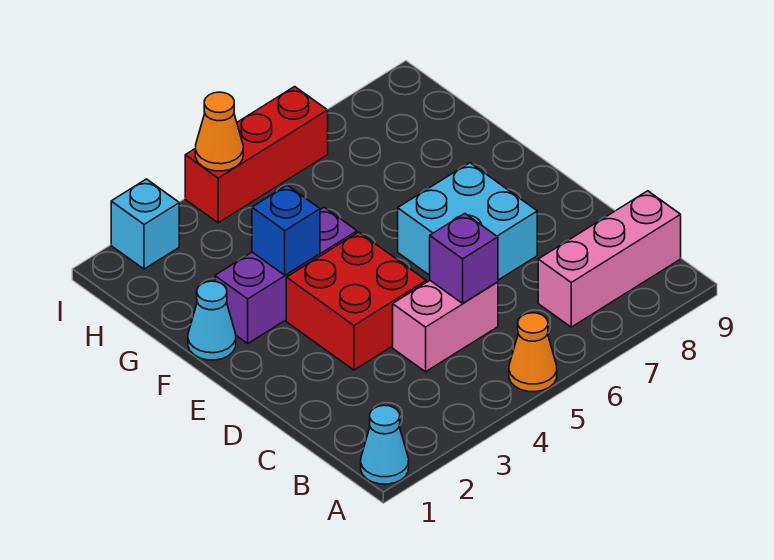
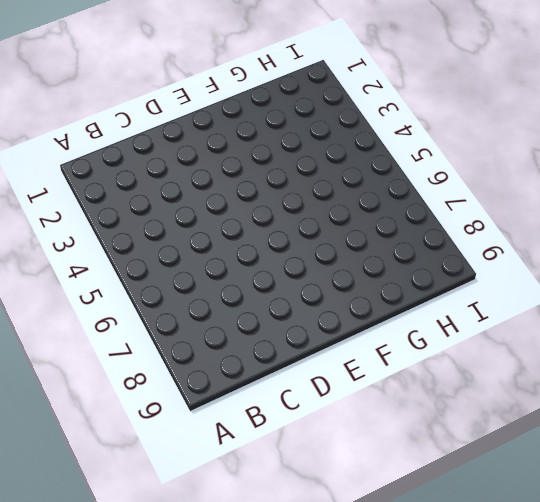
none -> cyan cone A1 level 1
none -> orange cone A5 level 1
none -> pink brick B7:B9 level 1

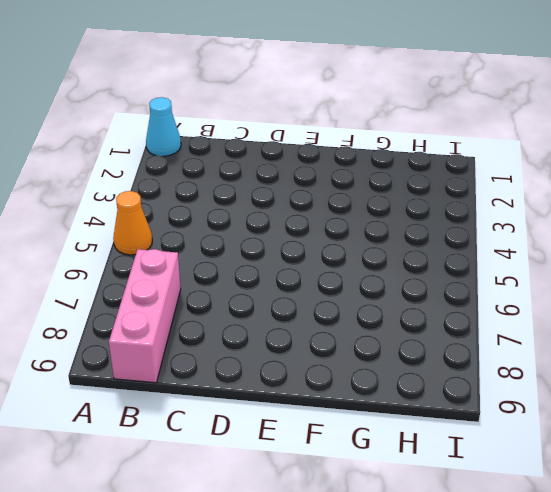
none -> pink brick C4:C5 level 1
none -> red brick D3:E4 level 1
none -> cyan brick D6:E7 level 1

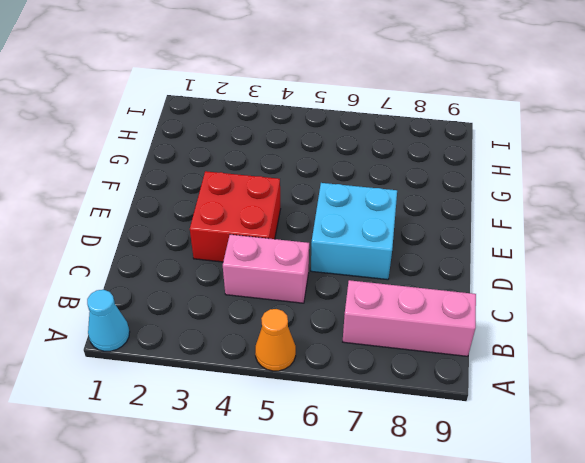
none -> cyan cone F1 level 1
none -> purple brick F2:F4 level 1
none -> cyan brick I2 level 1

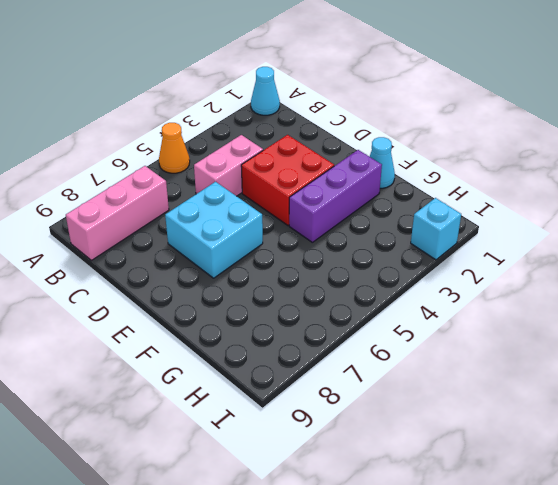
none -> red brick I4:I6 level 1
none -> purple brick C5 level 2
none -> blue brick F3 level 2

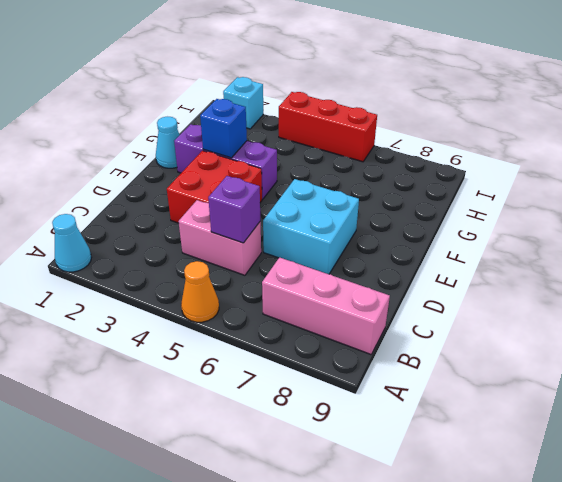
none -> orange cone I4 level 2

